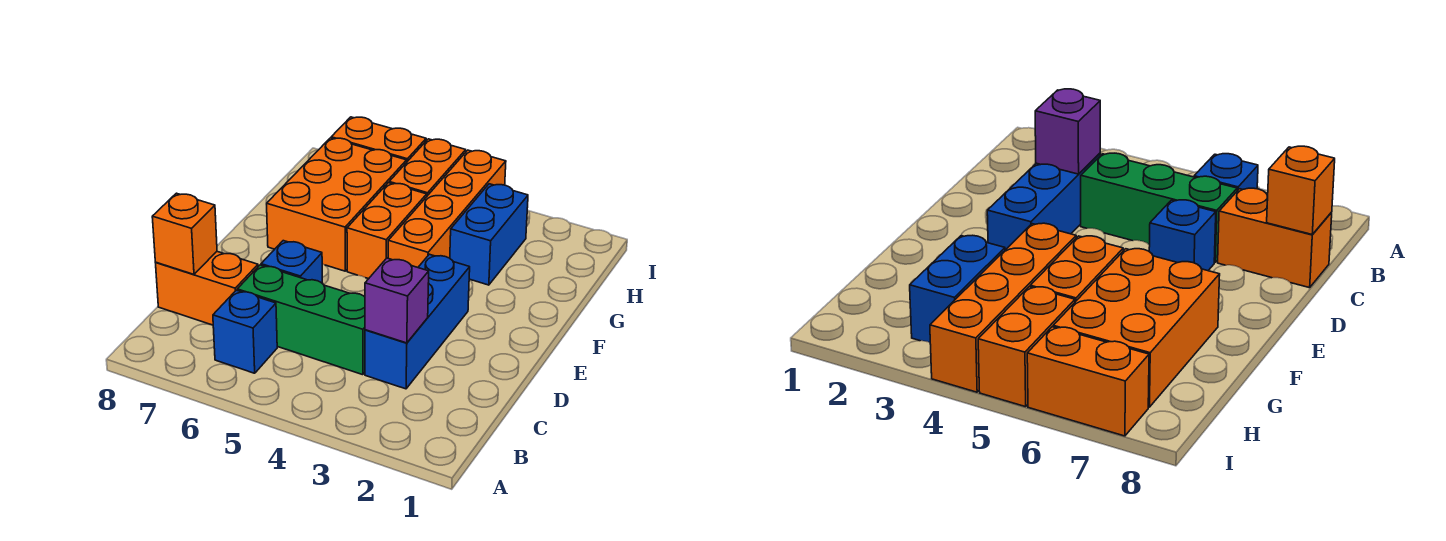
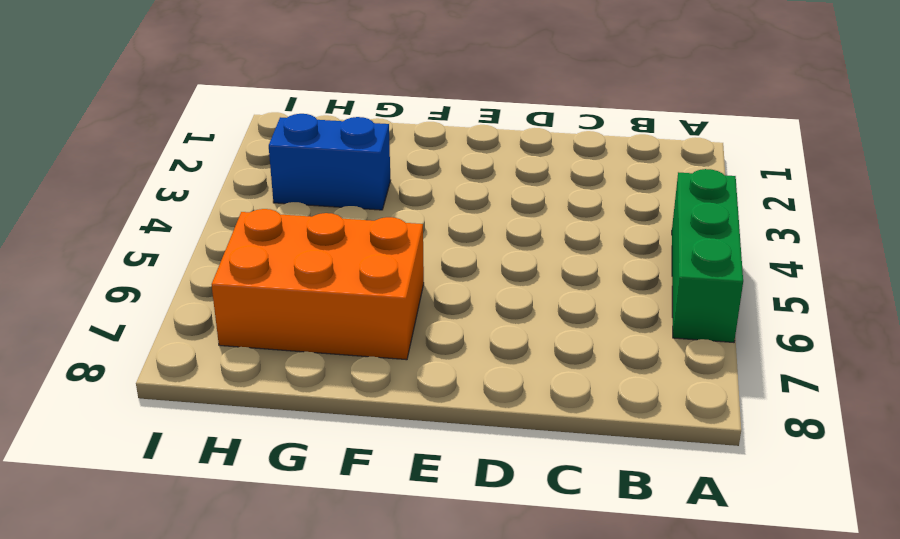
green brick A4:A6 level 1 -> green brick C4:C6 level 1
none -> blue brick B6 level 1
none -> blue brick C3:E3 level 1
none -> orange brick C7:C8 level 1

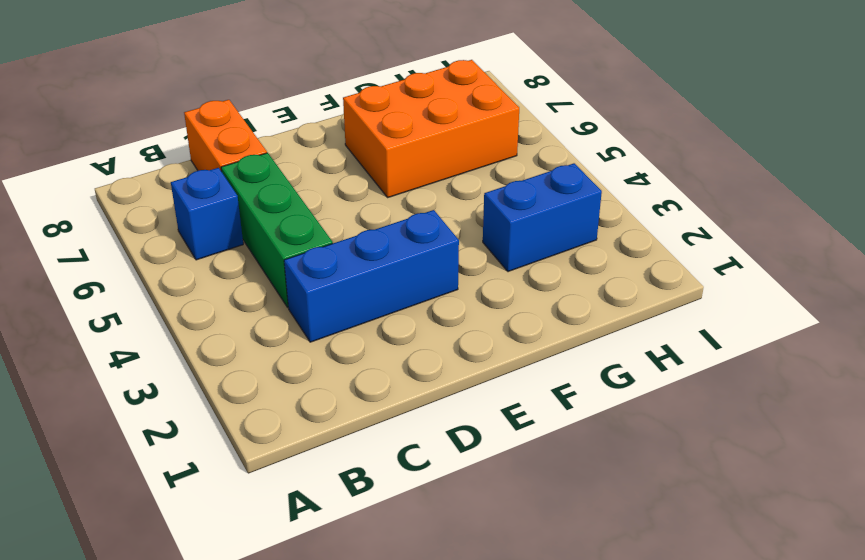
none -> blue brick D6 level 1
none -> orange brick F4:I4 level 1
none -> orange brick F5:G5 level 1

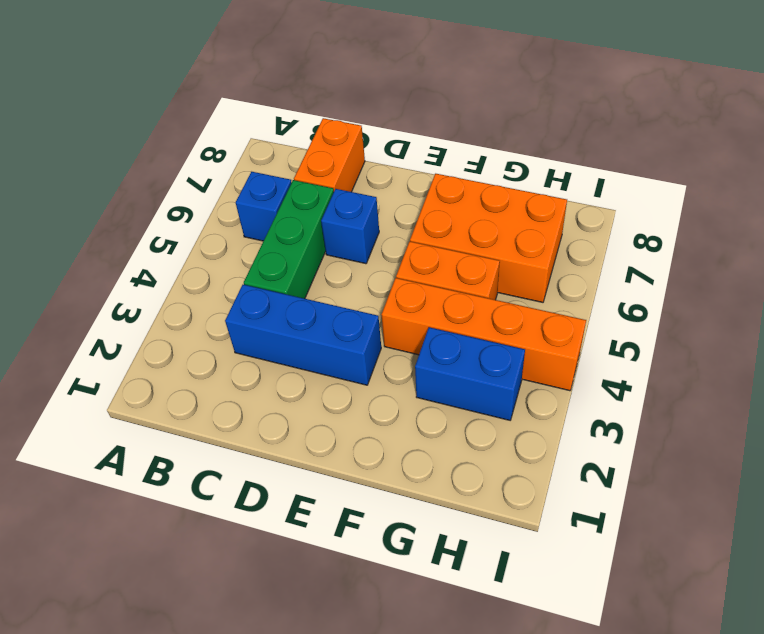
none -> orange brick H5:I5 level 1
none -> orange brick I6:I7 level 1
none -> purple brick C3 level 2

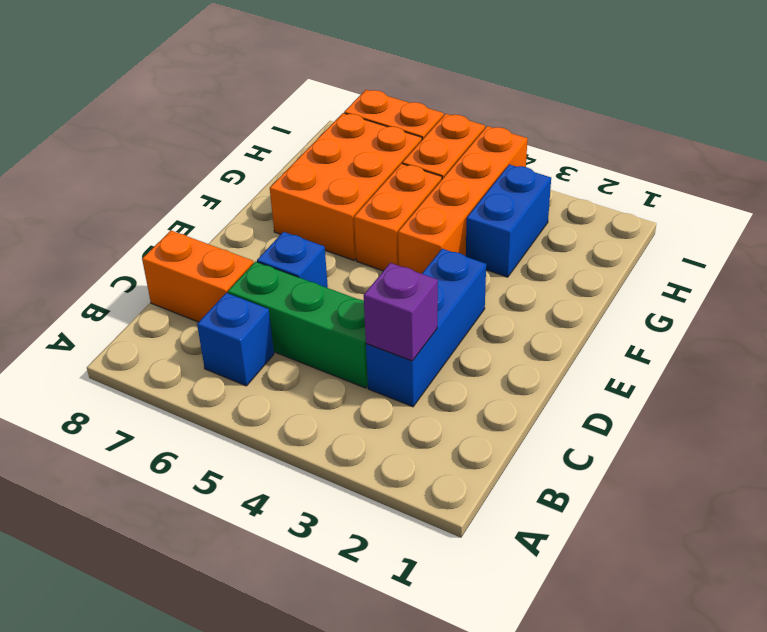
none -> orange brick C8 level 2

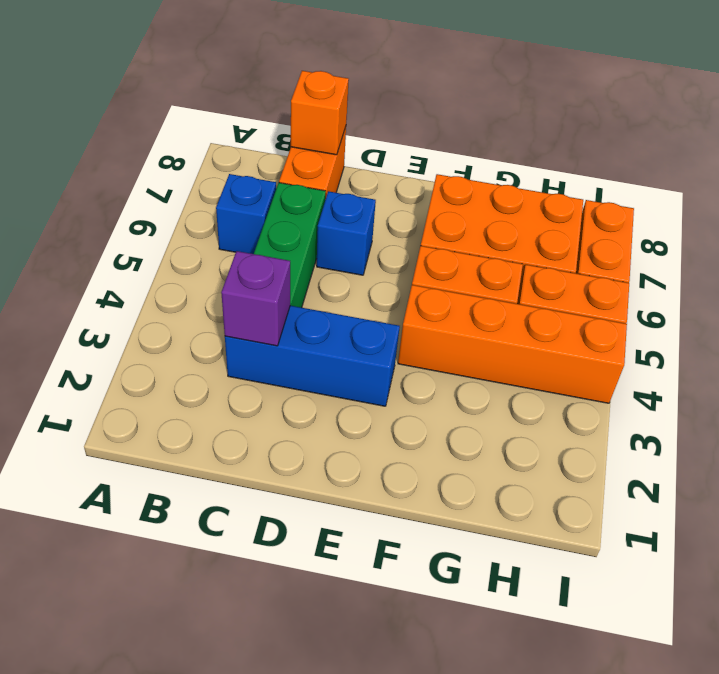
none -> blue brick G3:H3 level 1

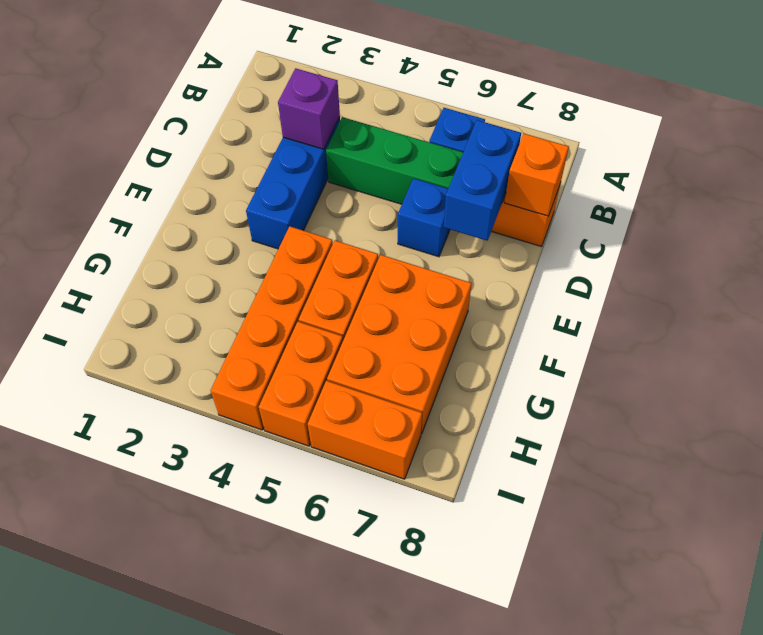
blue brick C7:D7 level 2 -> blue brick G3:H3 level 1

